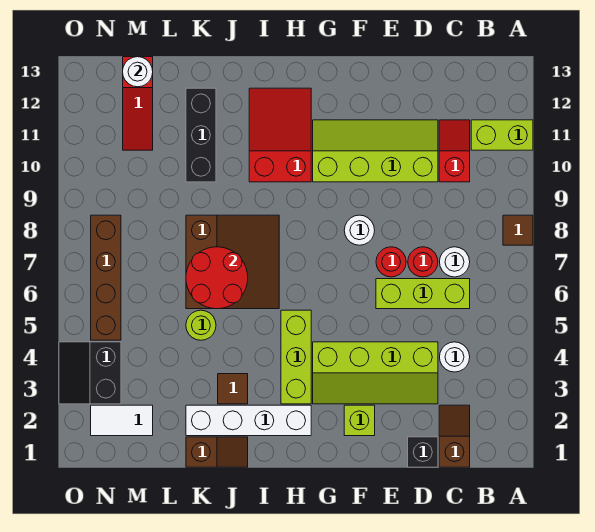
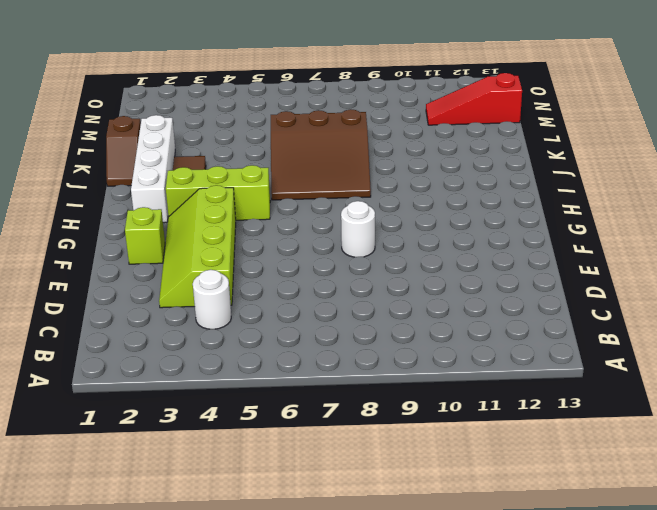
none -> brown tile A8 level 1
none -> lime brick A11:B11 level 1
none -> brown slope C1:C2 level 1 top 1

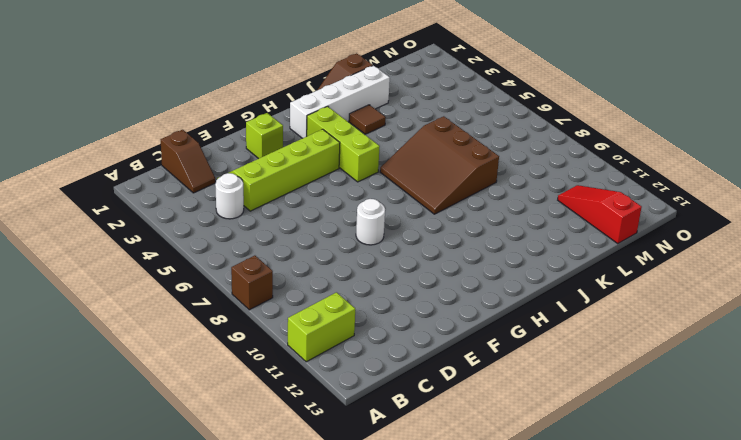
brown brick A8 level 1 -> brown tile A8 level 1
none -> lime brick C6:E6 level 1
none -> white round brick C7 level 1
none -> red slope C10:C11 level 1 top 10

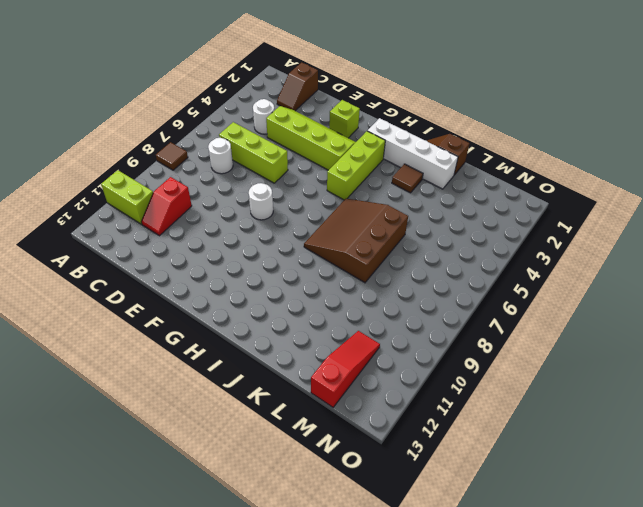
none -> black brick D1 level 1
none -> red round brick D7 level 1
none -> lime slope D10:G11 level 1 top 10

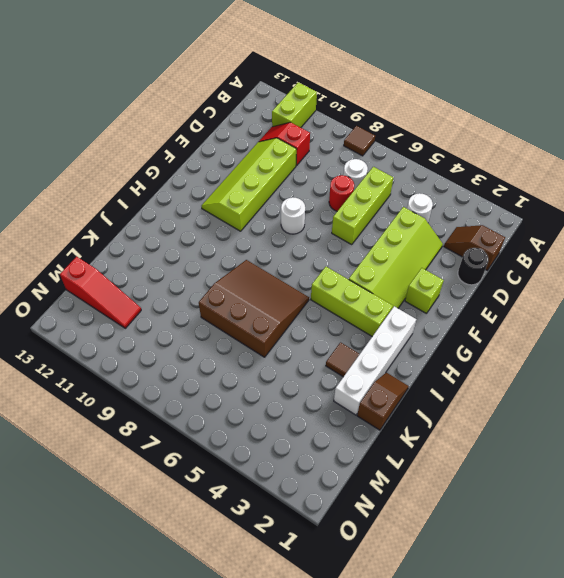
black round brick D1 level 1 -> black brick D1 level 1
none -> red round brick E7 level 1
none -> red slope H10:I12 level 1 top 10
none -> lime round brick K5 level 1

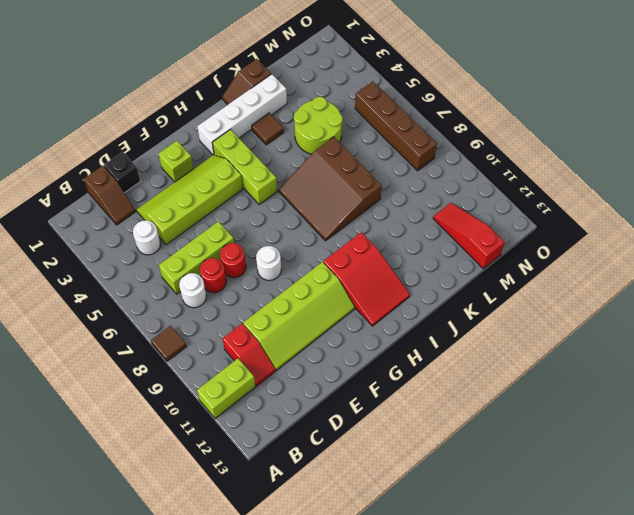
lime round brick K4:L5 level 1 -> lime round brick K5 level 1
none -> black brick K10:K12 level 1
none -> white tile M2:N2 level 1
none -> black slope N3:O4 level 1 top N

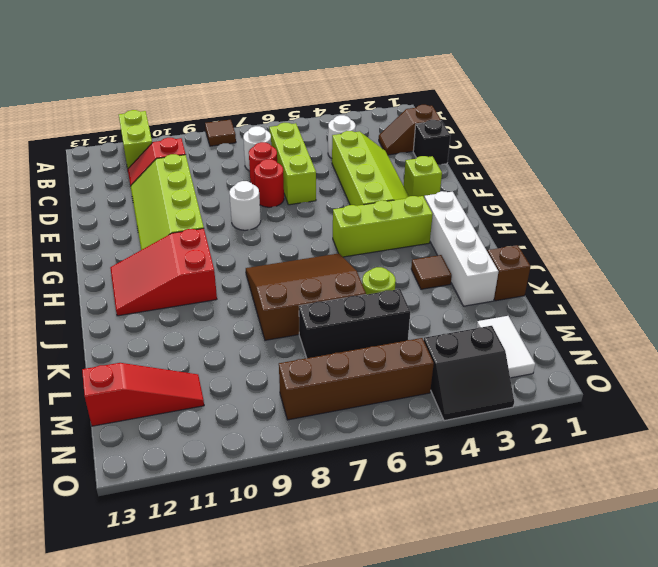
black brick L5:L7 level 1 -> black brick K10:K12 level 1
none -> red round brick J6:K7 level 2
none -> white round brick M13 level 2

